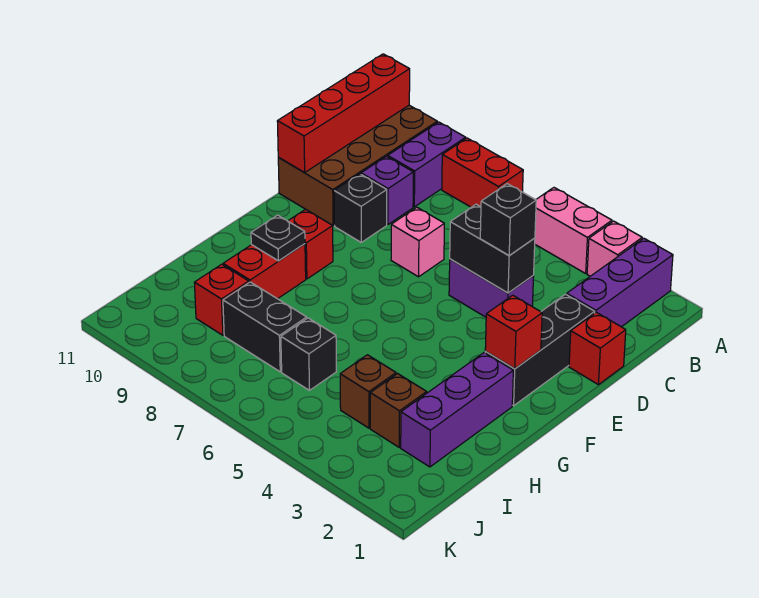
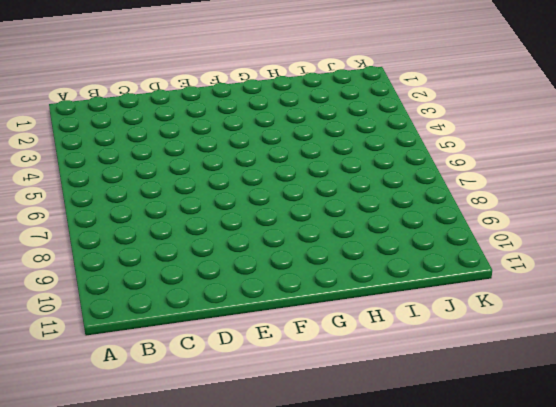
none -> purple brick A2:C2 level 1
none -> pink brick A3 level 1
none -> pink brick A4:A5 level 1

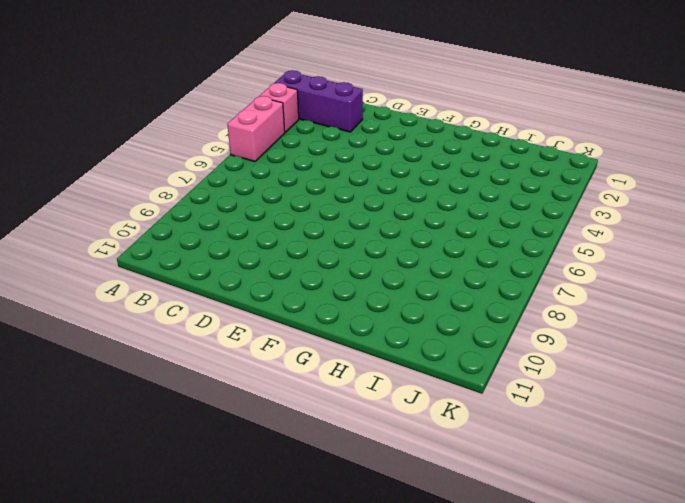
none -> red brick A7:A8 level 1
none -> purple brick A9:B9 level 1
none -> brown brick A10:D11 level 1

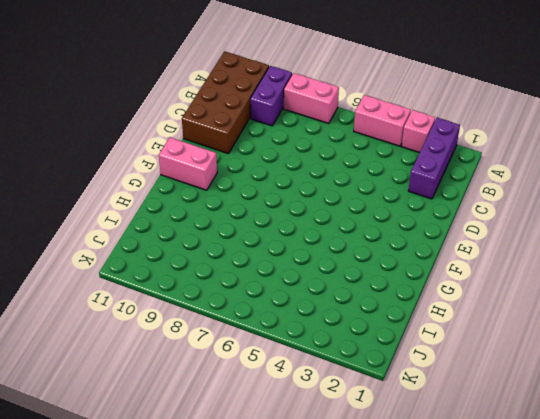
pink brick A7:A8 level 1 -> red brick A7:A8 level 1
pink brick F10:F11 level 1 -> none
none -> purple brick C9 level 1
none -> red brick D1 level 1
none -> black brick D2:F2 level 1

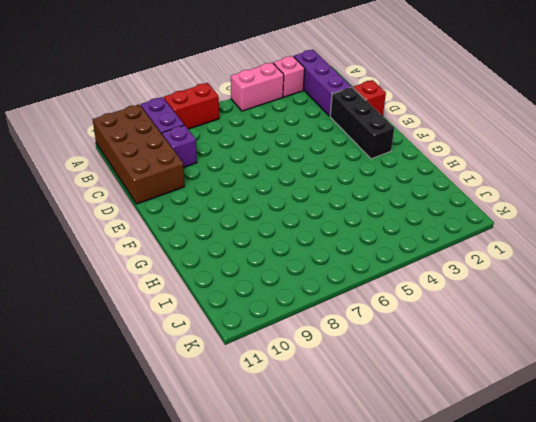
none -> purple brick D4:D5 level 1
none -> pink brick D7 level 1
none -> black brick D9 level 1

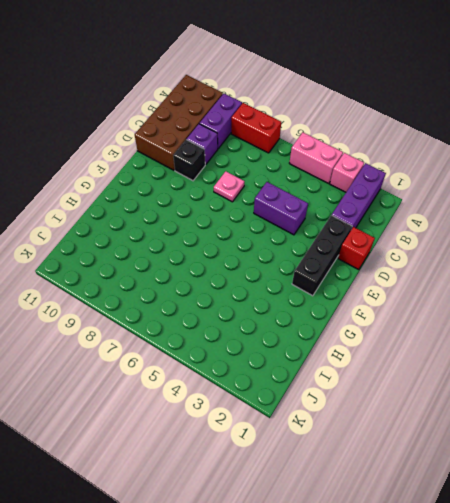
pink plate D7 level 1 -> pink brick D7 level 1
none -> red brick F9 level 1
none -> purple brick G2:I2 level 1
none -> red brick G9:H9 level 1

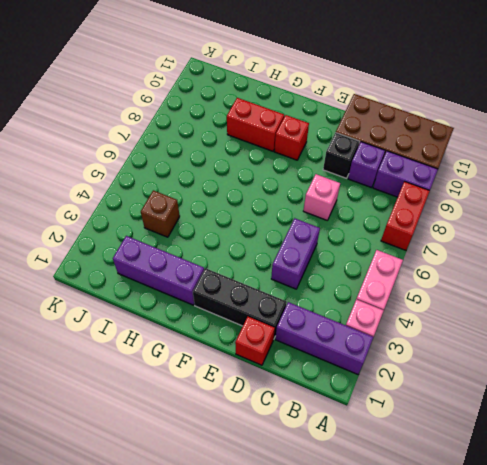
none -> brown brick I3 level 1
none -> black brick I6 level 1
none -> black brick I7:I8 level 1

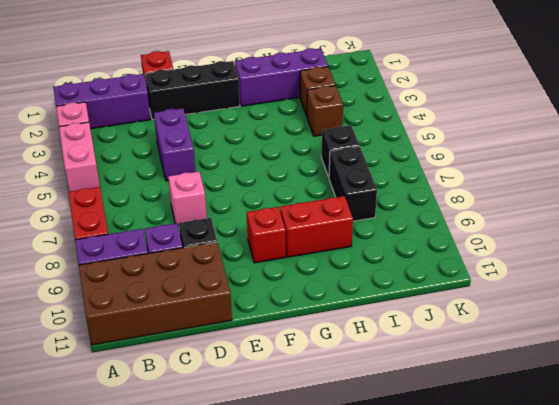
none -> red brick I9 level 1
none -> red brick A11:D11 level 2
none -> black brick D4:D5 level 2

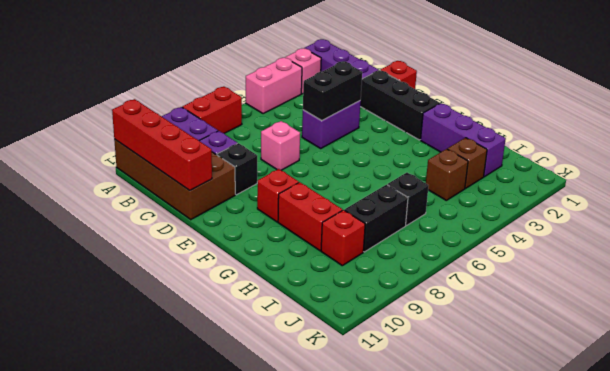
none -> red brick F2 level 2
none -> black plate G9 level 2
none -> black brick D4 level 3

